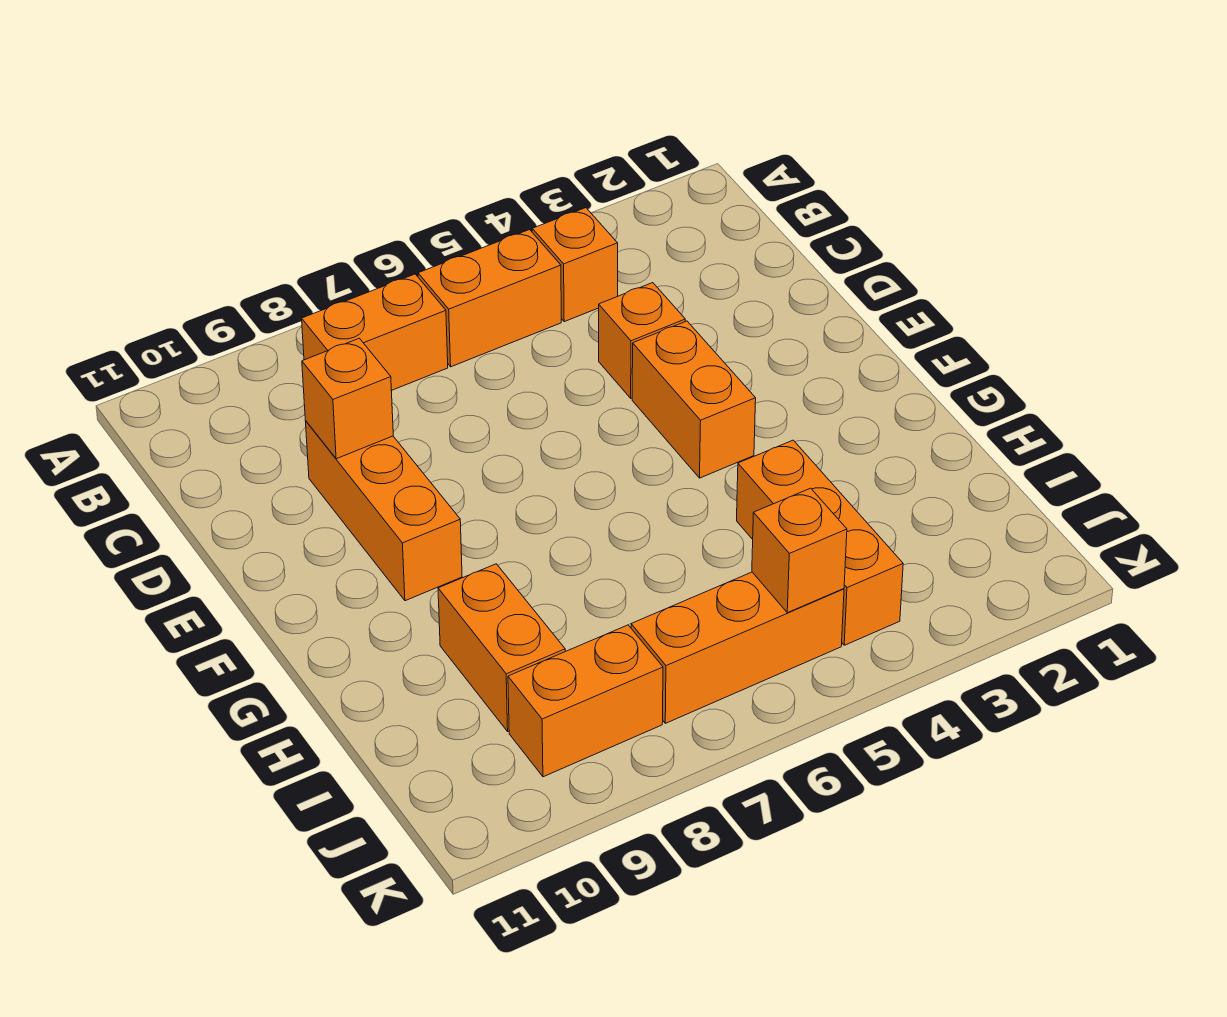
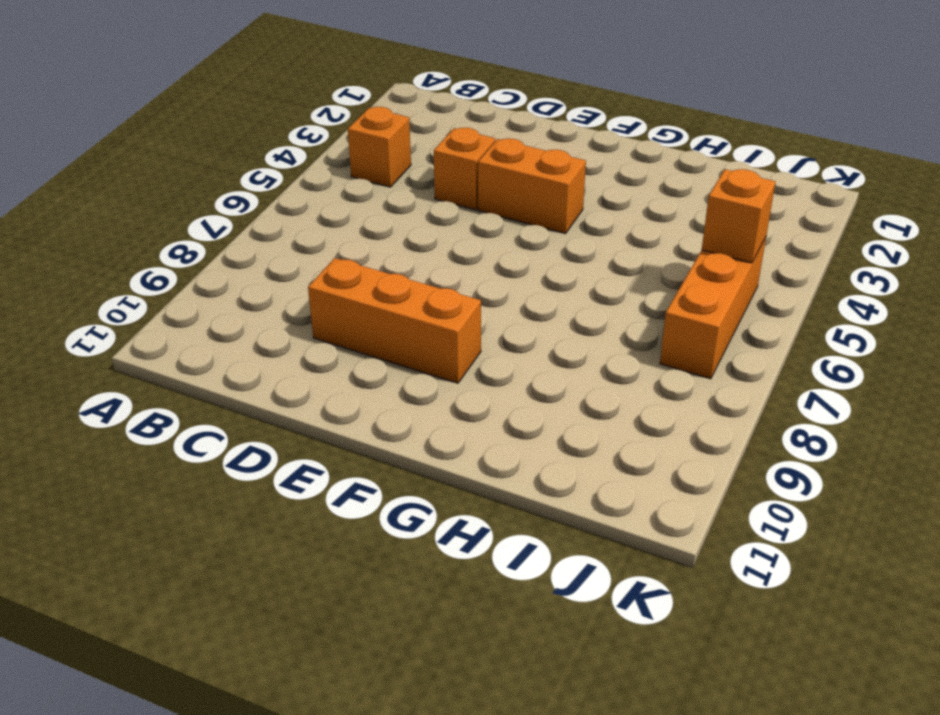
none -> orange brick B5:B6 level 1
none -> orange brick B7:B8 level 1
none -> orange brick H4:J4 level 1

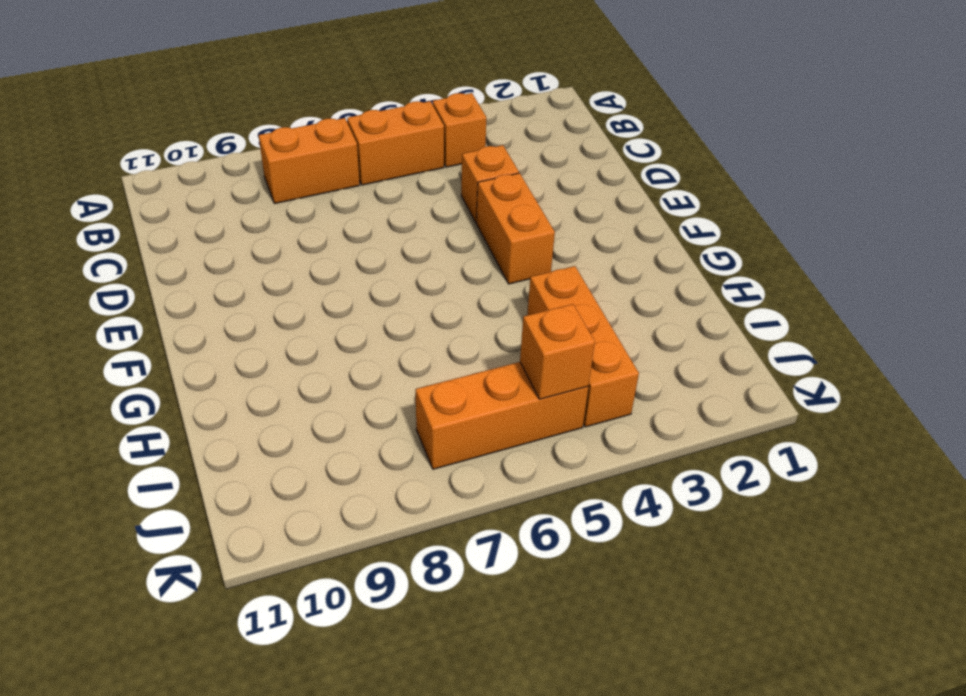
none -> orange brick D9:F9 level 1
none -> orange brick H9:I9 level 1
none -> orange brick J8:J9 level 1

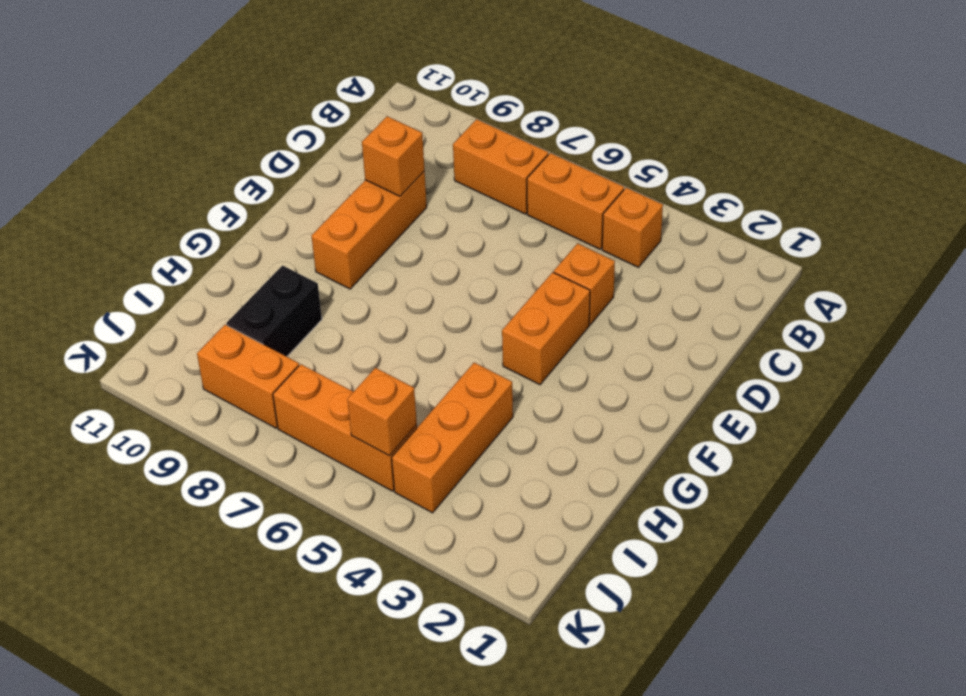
black brick H9:I9 level 1 -> orange brick H9:I9 level 1

